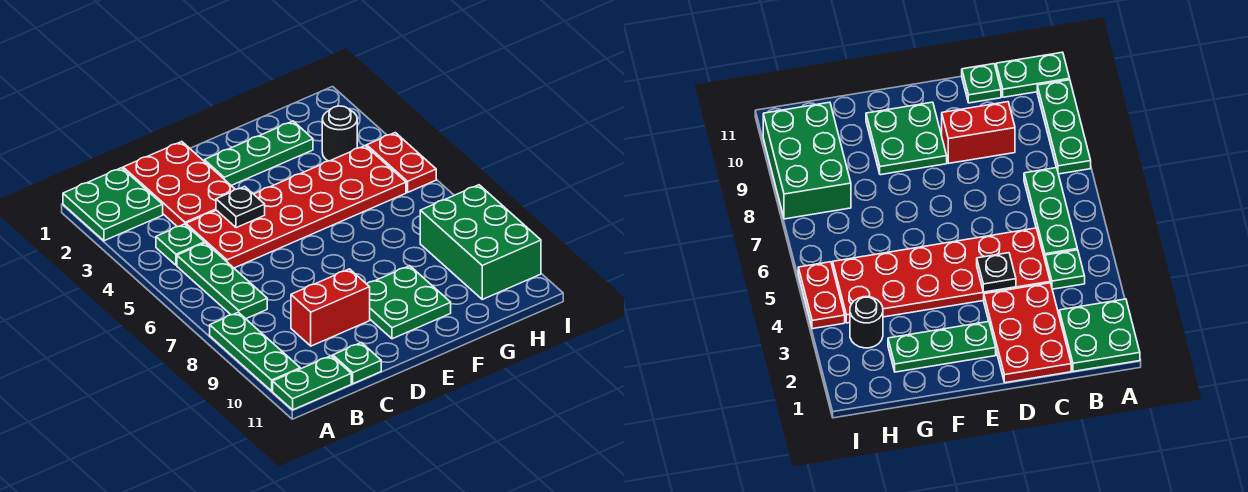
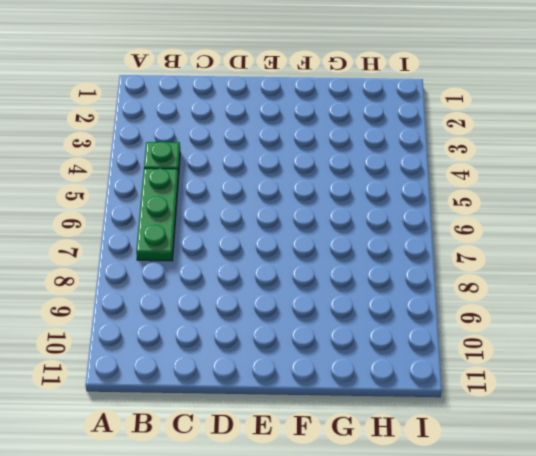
none -> green plate A1:B2 level 1
none -> green plate A8:A10 level 1
none -> green plate A11:B11 level 1

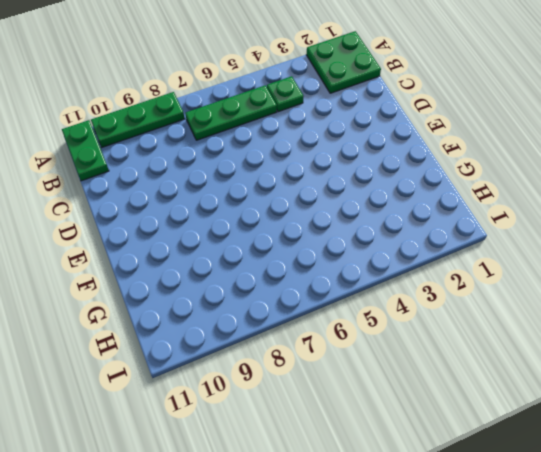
none -> red plate C1:D3 level 1
none -> red plate C4:H5 level 1
none -> red brick C9:D9 level 1

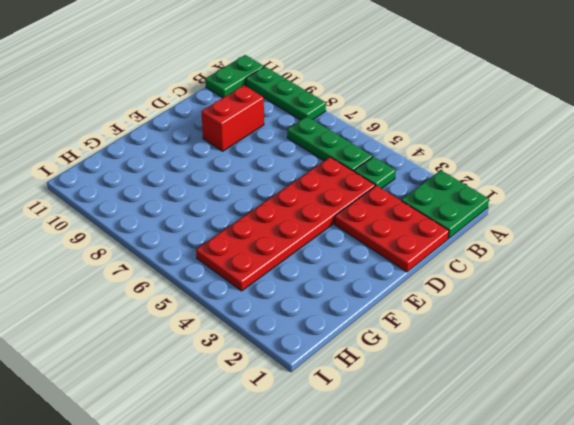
none -> green plate C11 level 1
none -> green plate E2:G2 level 1
none -> green plate E9:F10 level 1

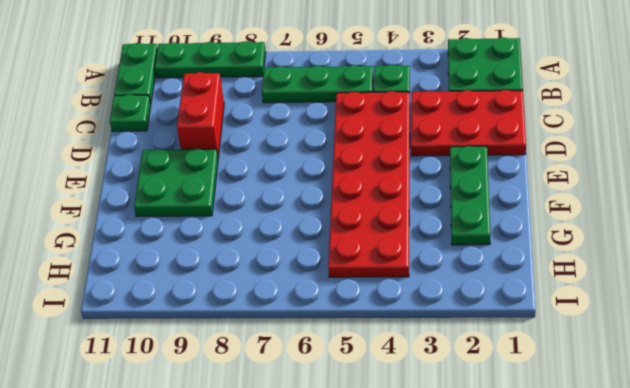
none -> black round brick H3 level 1
none -> green brick H8:I10 level 1
none -> red plate I4:I5 level 1

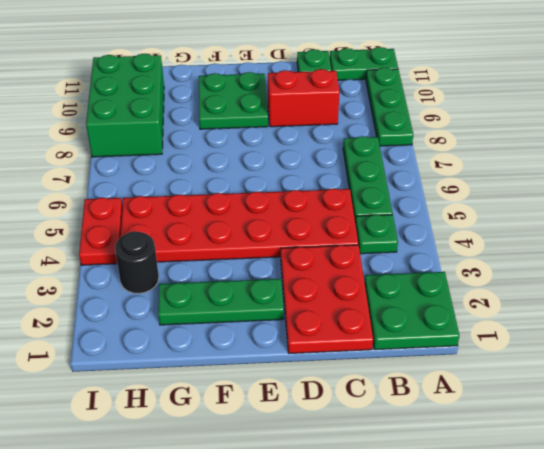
none -> black plate D4 level 2

